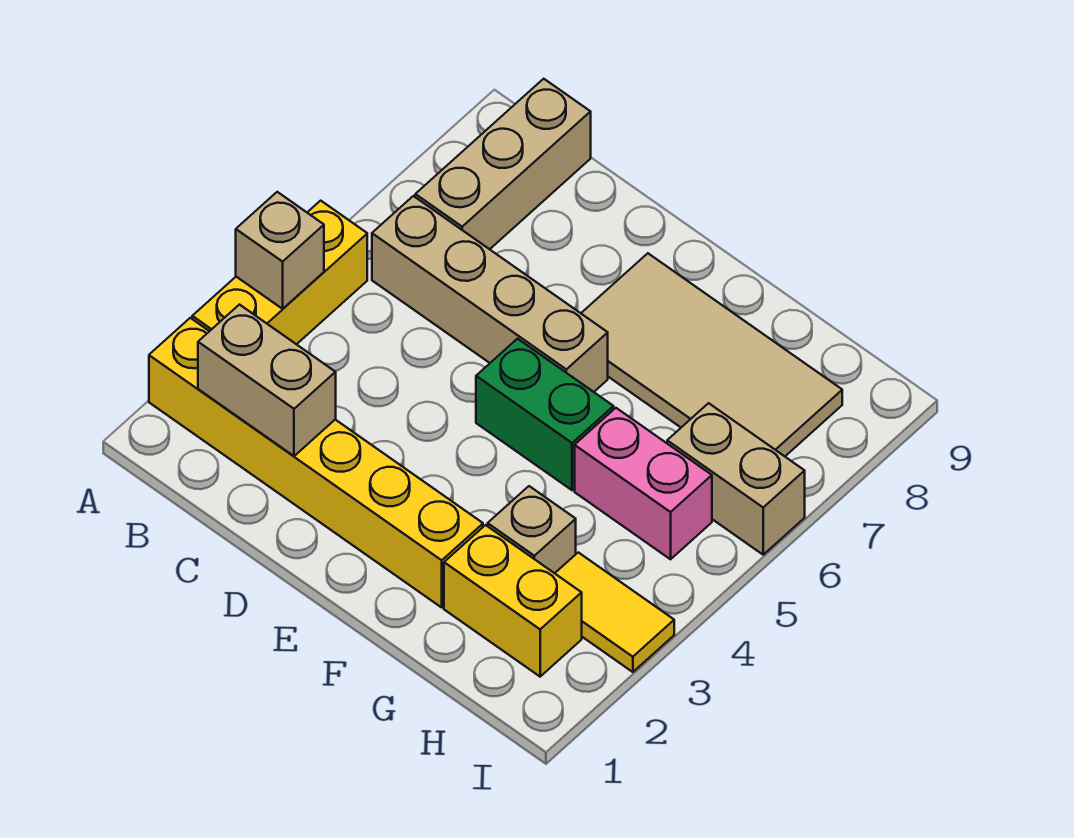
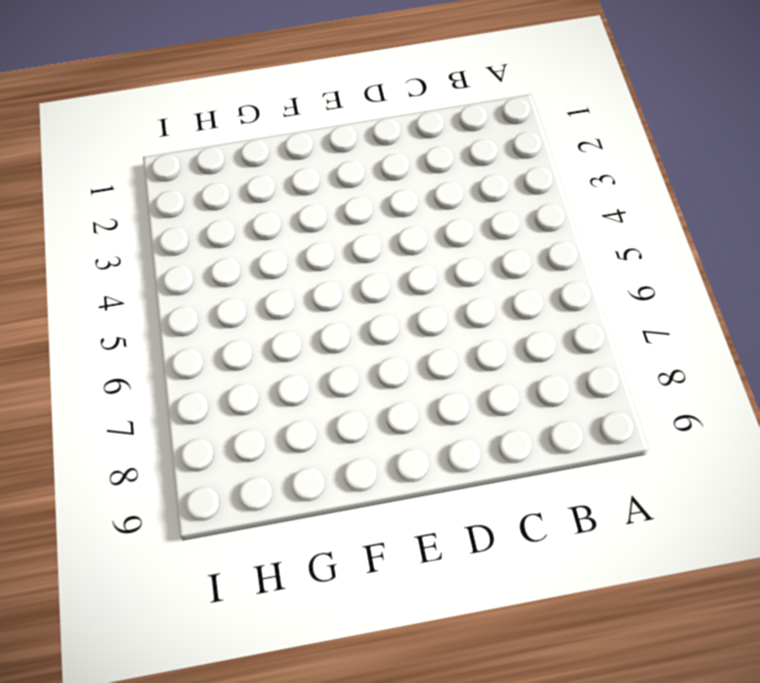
none -> yellow brick A2:F2 level 1
none -> yellow brick A3:A5 level 1
none -> tan brick B6:E6 level 1

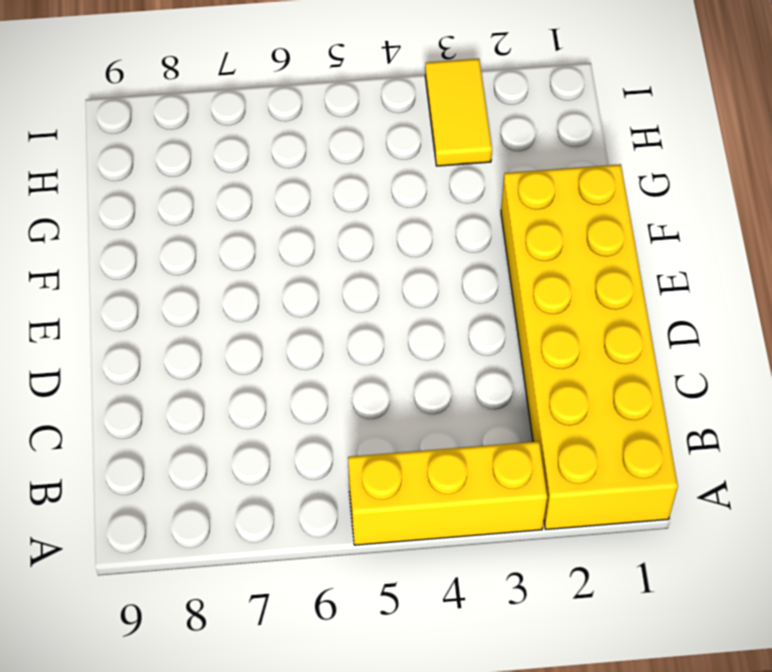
yellow brick A1:F2 level 1 -> yellow brick A2:F2 level 1
none -> tan brick B6:E6 level 1
none -> tan brick B7:B9 level 1
none -> green brick E5:F5 level 1

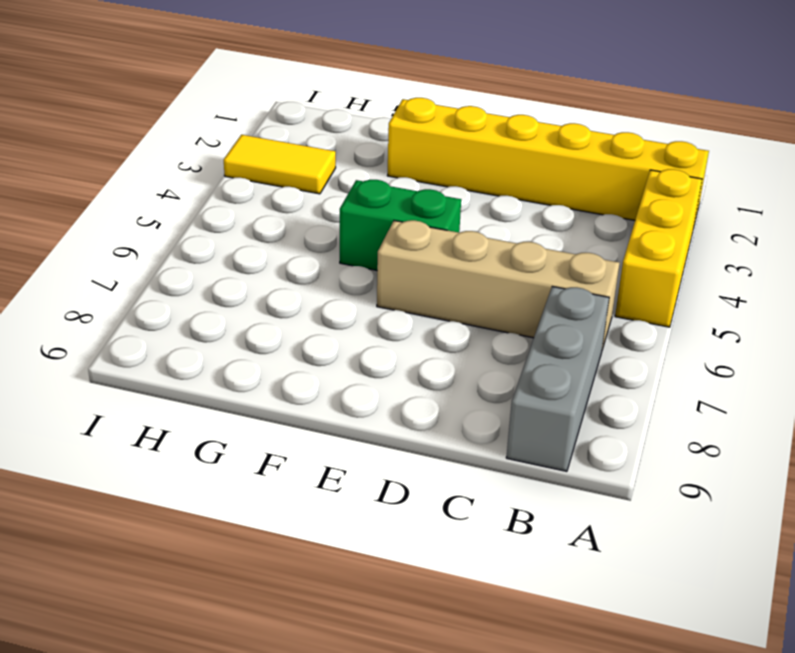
grey brick B7:B9 level 1 -> tan brick B7:B9 level 1
none -> tan tile E7:H8 level 1
none -> yellow brick G2:H2 level 1
none -> tan brick G3 level 1

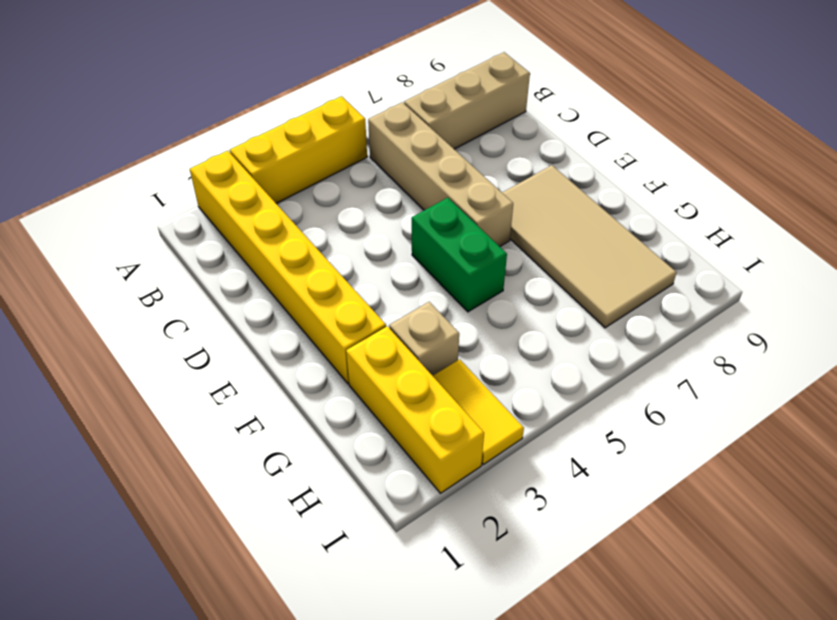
yellow brick G2:I2 level 1 -> yellow brick G2:H2 level 1
none -> pink brick G5:H5 level 1
none -> tan brick H6:I6 level 1
none -> tan brick A4 level 2

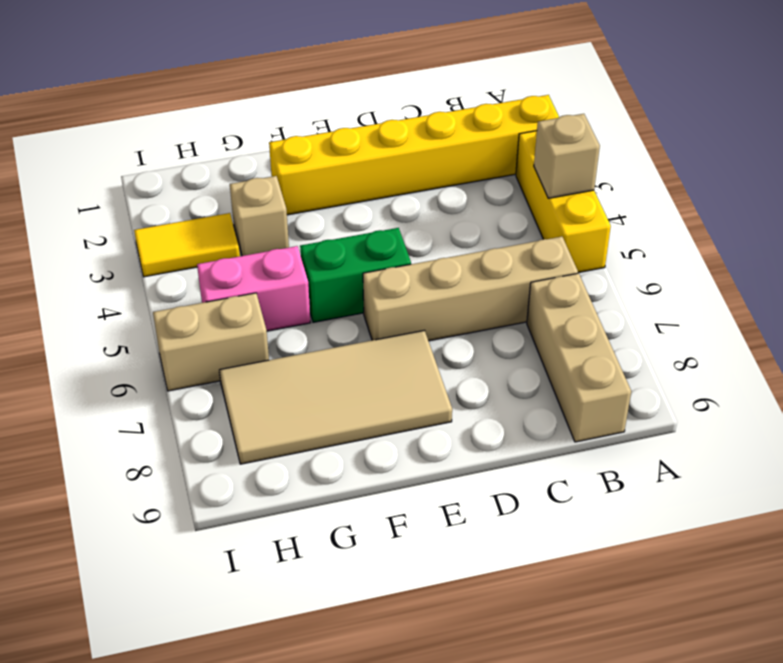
none -> yellow brick G2:H2 level 1
none -> tan brick B2:C2 level 2

